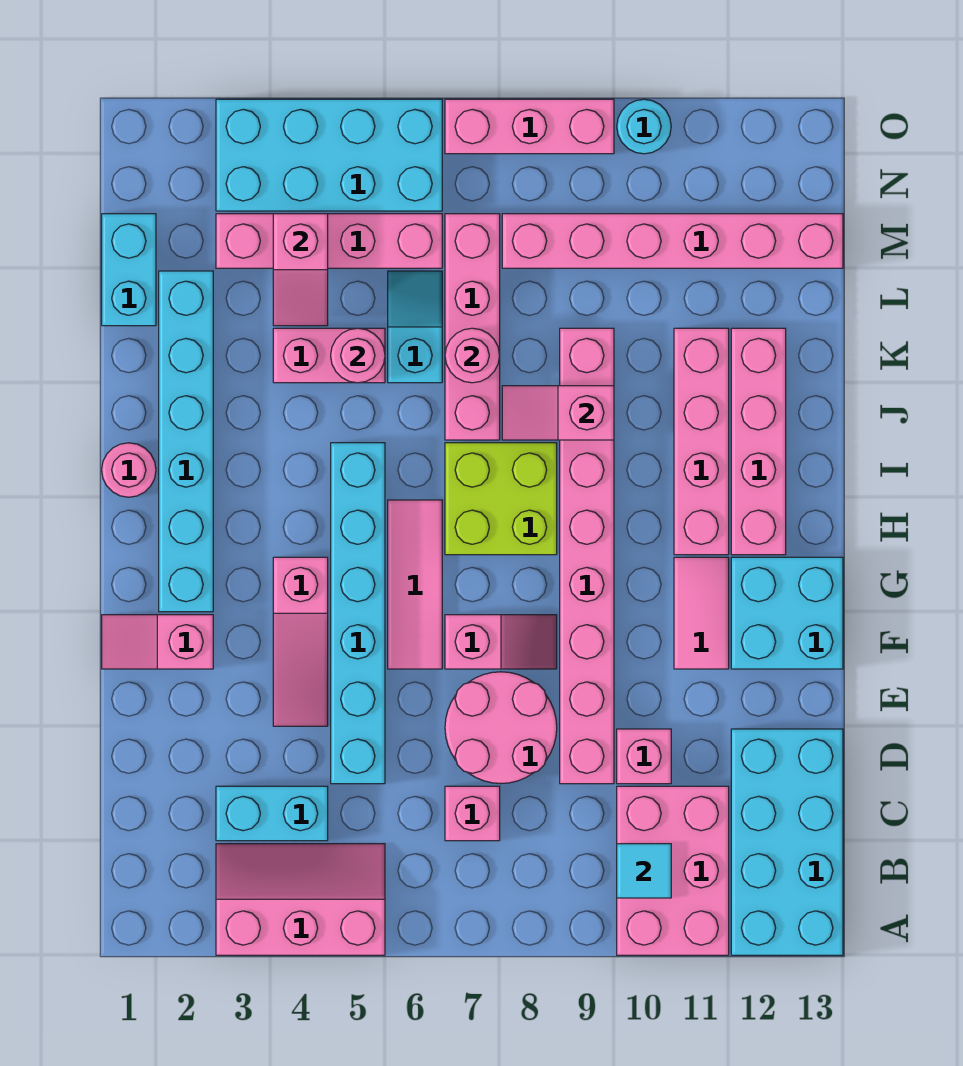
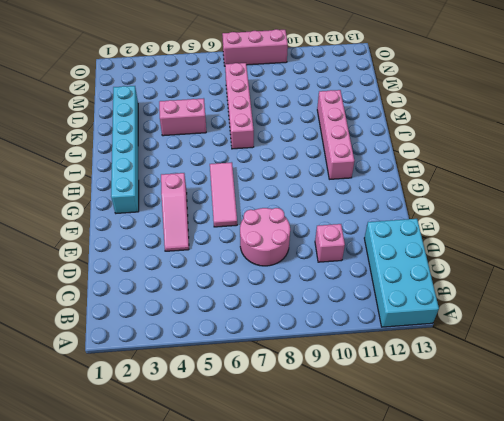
none -> pink slope A3:B5 level 1 top A
none -> pink brick A10:C11 level 1
none -> cyan brick C3:C4 level 1
none -> pink brick C7 level 1

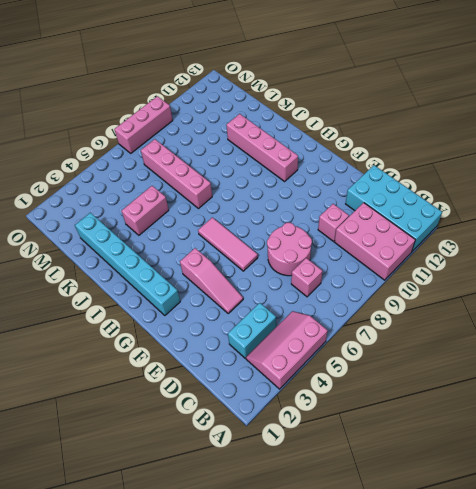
none -> cyan brick D5:I5 level 1
none -> pink brick D9:K9 level 1
none -> pink slope F1:F2 level 1 top 2
none -> pink slope F7:F8 level 1 top 7

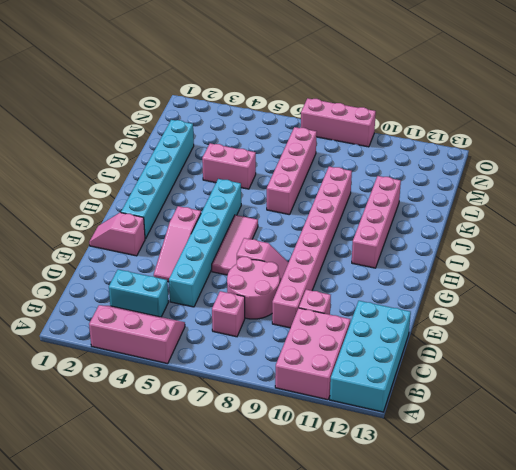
none -> pink tile F11:G11 level 1
none -> cyan brick F12:G13 level 1
none -> lime brick H7:I8 level 1
none -> pink brick H12:K12 level 1

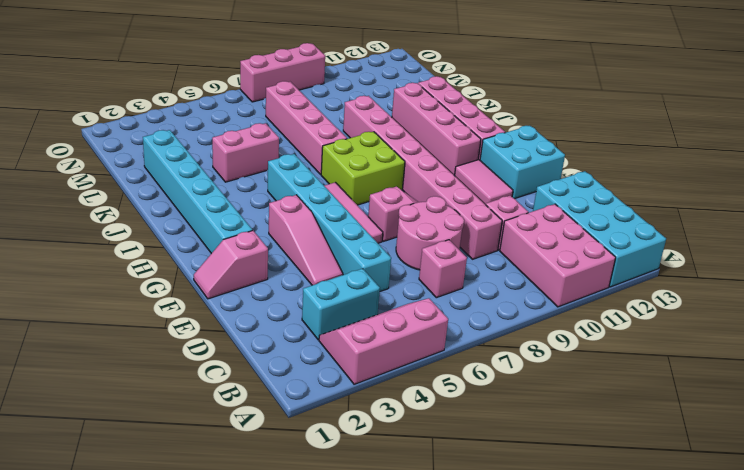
none -> pink round brick I1 level 1
none -> cyan slope K6:L6 level 1 top K
none -> cyan brick L1:M1 level 1
none -> pink brick M3:M6 level 1

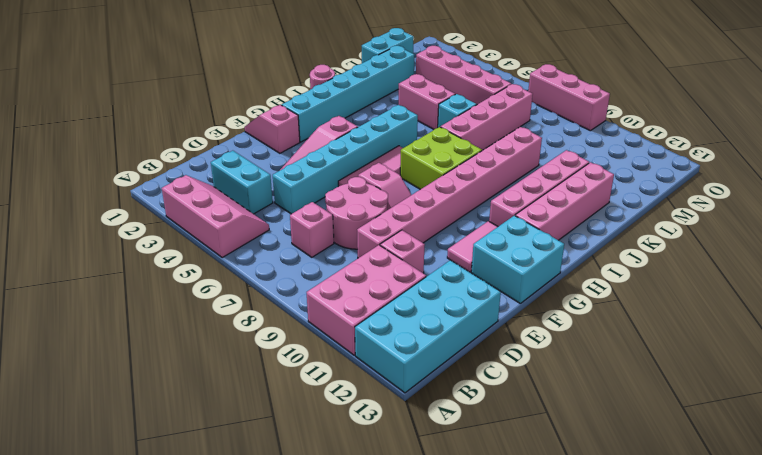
none -> pink brick M8:M13 level 1
none -> cyan brick N3:O6 level 1
none -> cyan round brick O10 level 1
none -> cyan tile B10 level 2

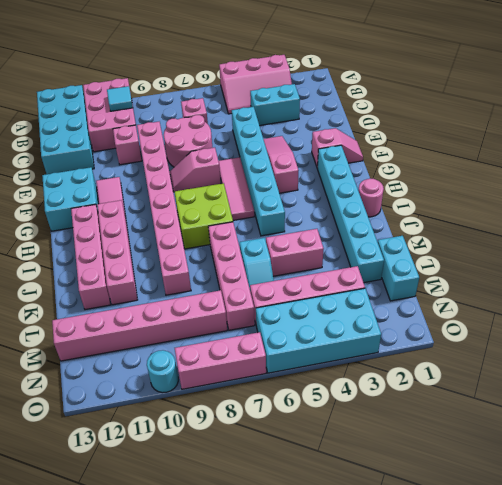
none -> pink slope J8:J9 level 2 top 9
none -> pink round brick K5 level 2
none -> pink round brick K7 level 2
none -> pink slope L4:M4 level 2 top M

